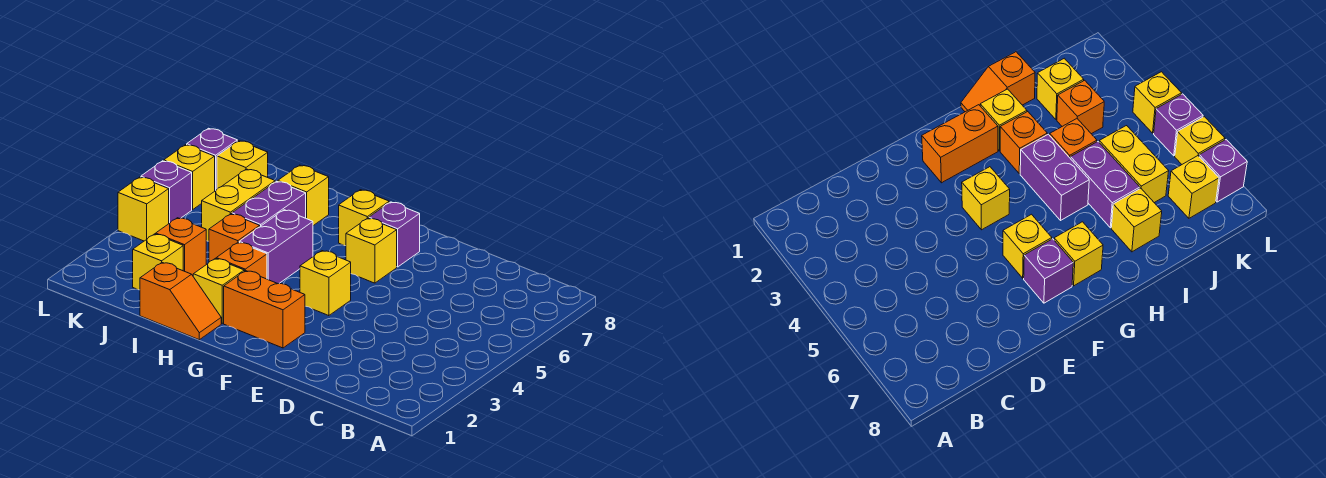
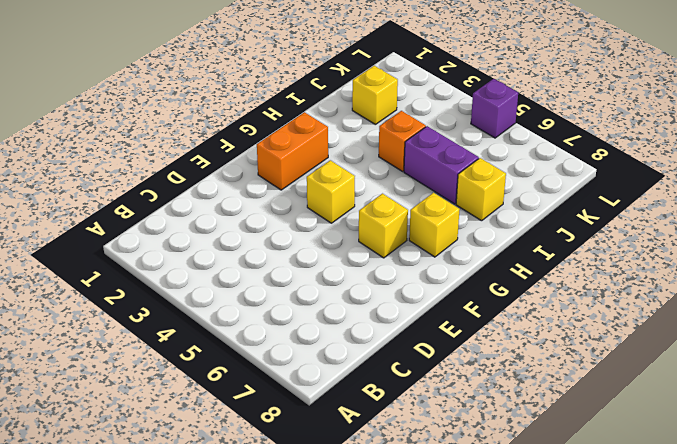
none -> purple brick F7 level 1
none -> orange slope H1:I1 level 1 top I
none -> yellow brick H2 level 1

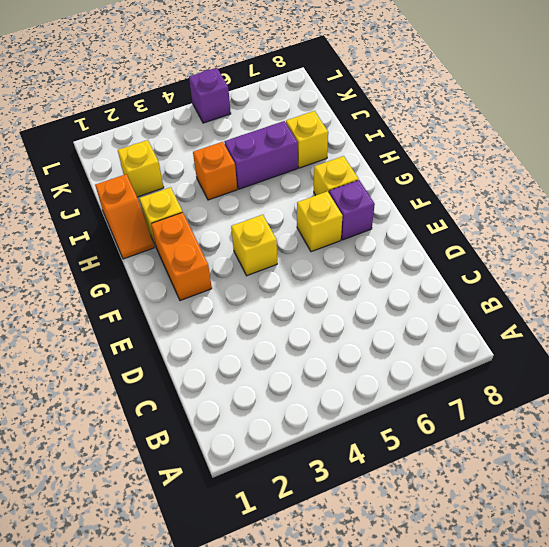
none -> orange brick H3 level 1
none -> purple brick H4:H5 level 1
none -> orange brick J3 level 1

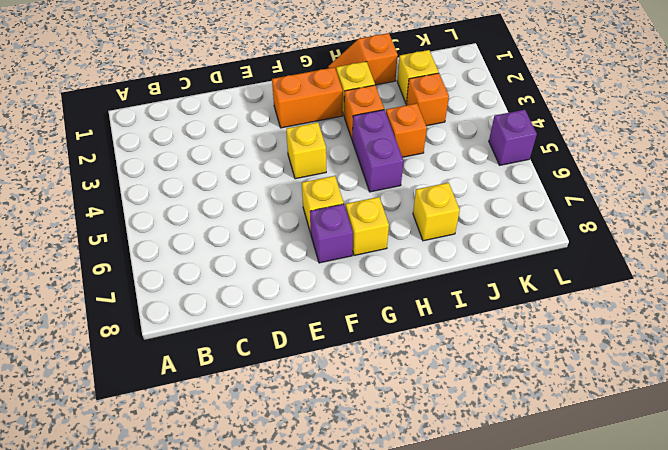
none -> purple brick I5:I6 level 1
none -> yellow brick J5:J6 level 1
none -> yellow brick K7 level 1

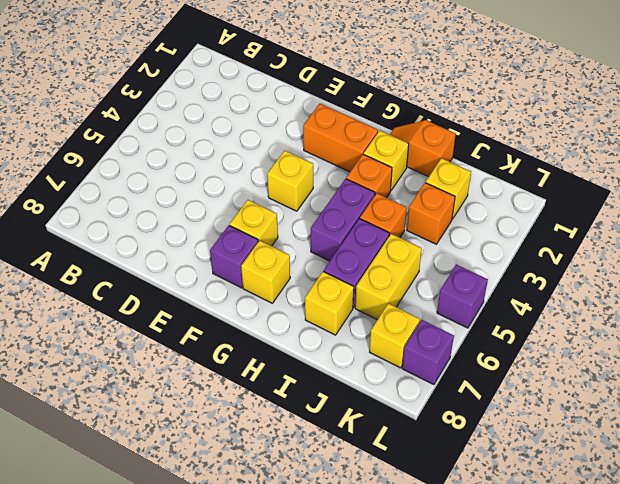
none -> yellow brick L4 level 1
none -> yellow brick L6 level 1

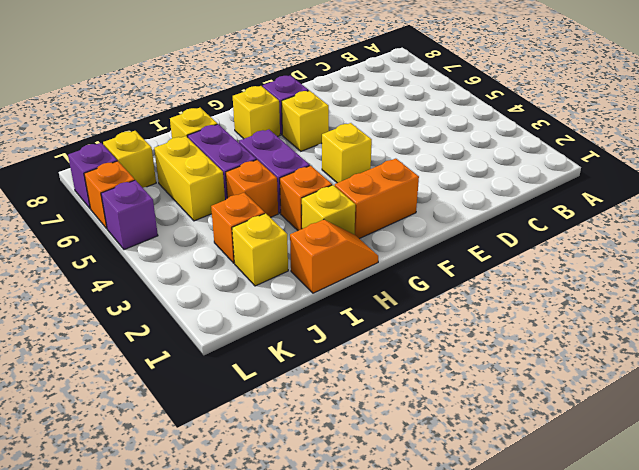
orange brick L6 level 1 -> yellow brick L6 level 1
none -> yellow brick L4 level 1

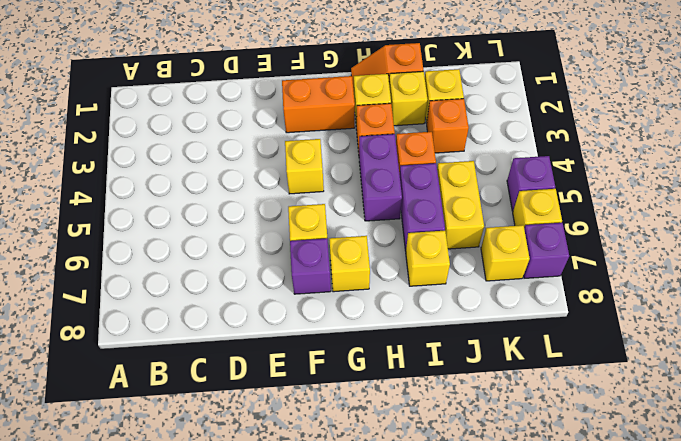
yellow brick I2 level 1 -> yellow brick L4 level 1

